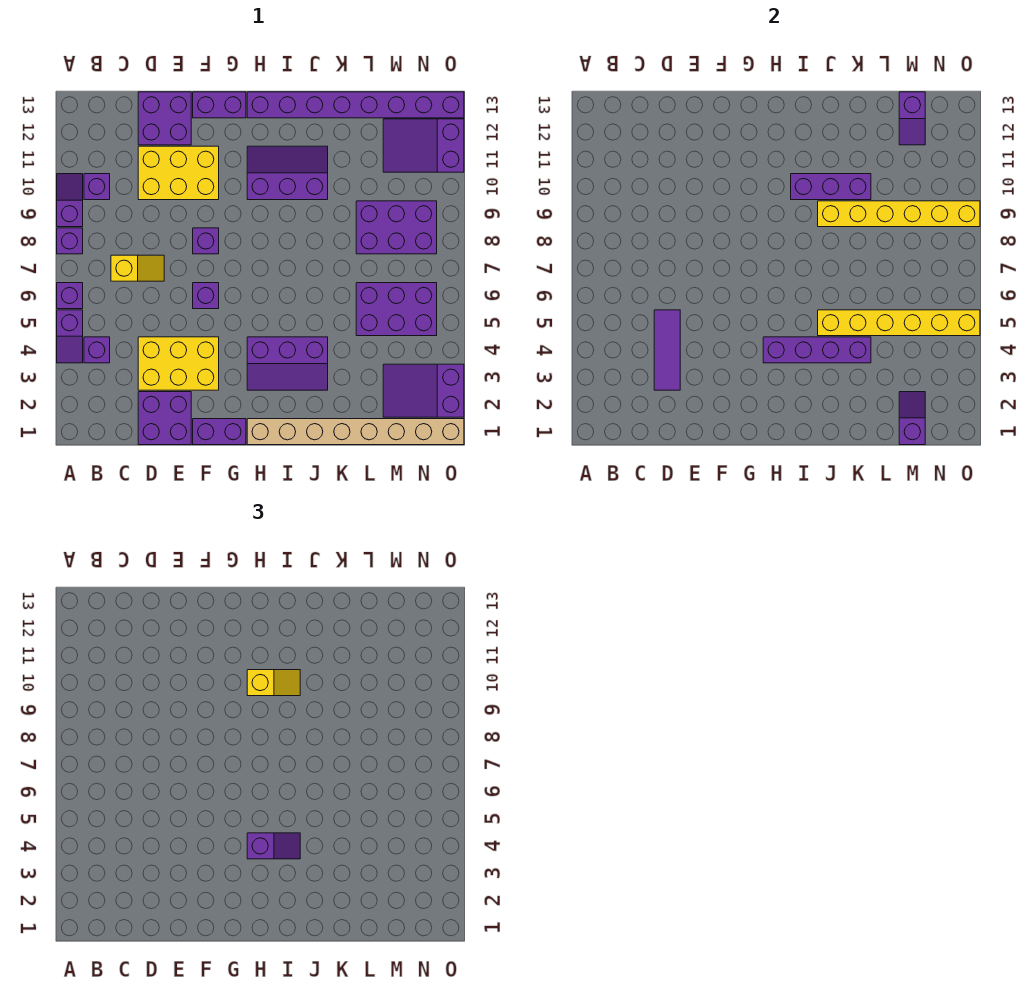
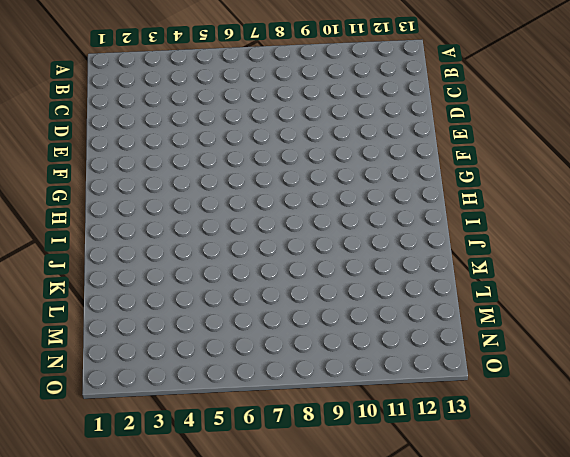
none -> purple slope A4:A5 level 1 top 5
none -> purple brick A6 level 1
none -> purple brick A8 level 1
none -> purple slope A9:A10 level 1 top 9

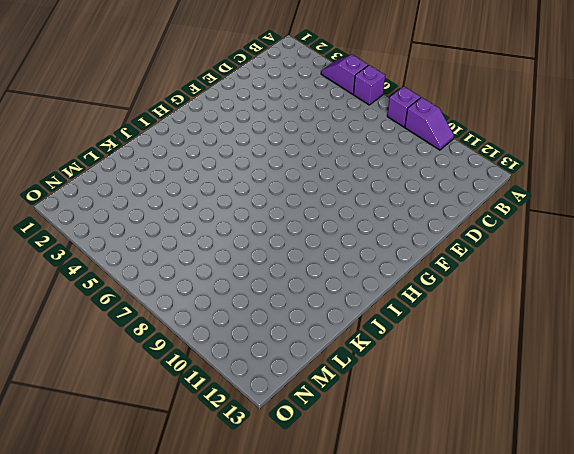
none -> purple brick B4 level 1
none -> purple brick B10 level 1
none -> yellow slope C7:D7 level 1 top C
none -> purple brick D1:E2 level 1

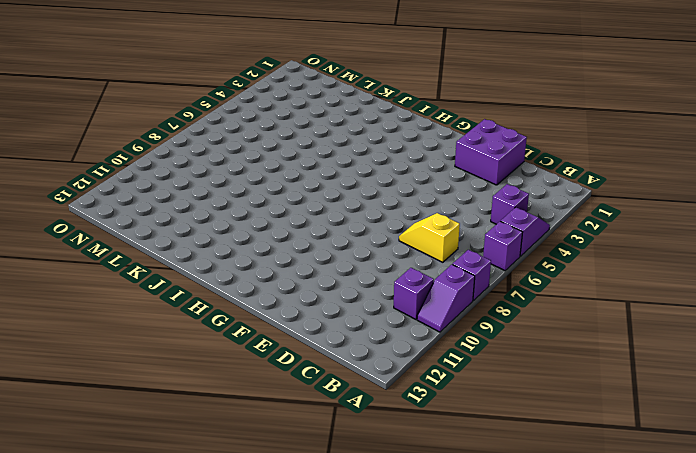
none -> yellow brick D3:F4 level 1
none -> yellow brick D10:F11 level 1
none -> purple brick D12:E13 level 1
none -> purple brick F1:G1 level 1

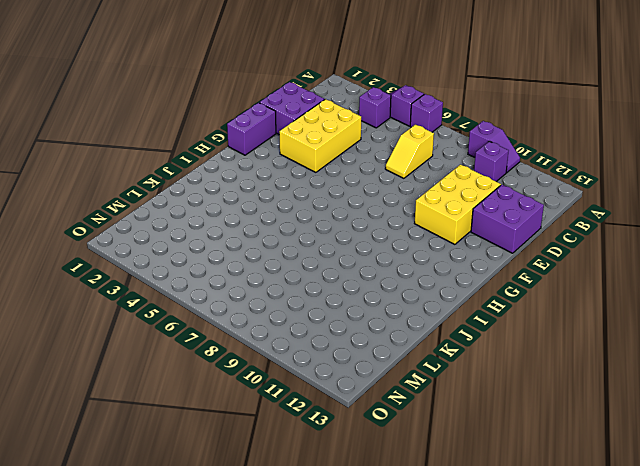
none -> purple brick A8 level 1
none -> purple brick F6 level 1
none -> purple brick F8 level 1
none -> purple brick F13:G13 level 1

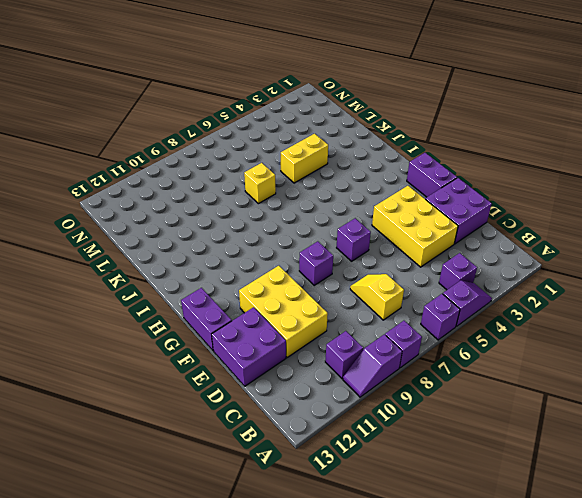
yellow brick K4:K5 level 1 -> none
yellow brick K7 level 1 -> none
none -> tan brick H1:O1 level 1
none -> purple slope H3:J4 level 1 top 4
none -> purple slope H10:J11 level 1 top 10
none -> purple brick H13:O13 level 1

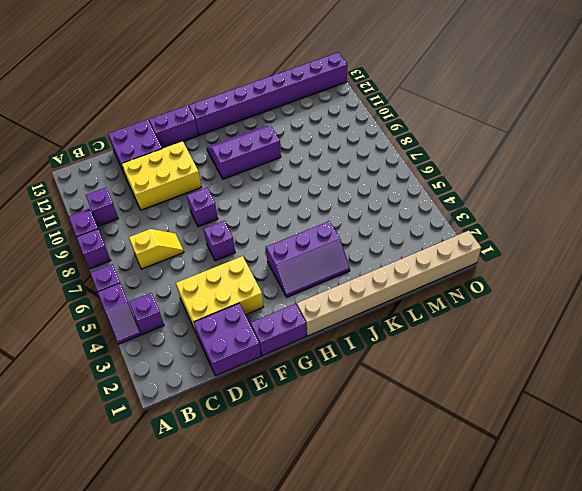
none -> purple brick L5:N6 level 1
none -> purple brick L8:N9 level 1
none -> purple slope M2:O3 level 1 top O
none -> purple slope M11:O12 level 1 top O

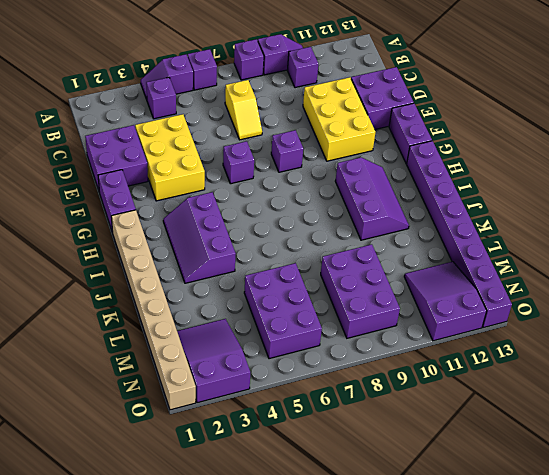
none -> purple tile D3:D5 level 2
none -> purple brick H4:K4 level 2
none -> purple brick I10:K10 level 2
none -> yellow brick J5:O5 level 2

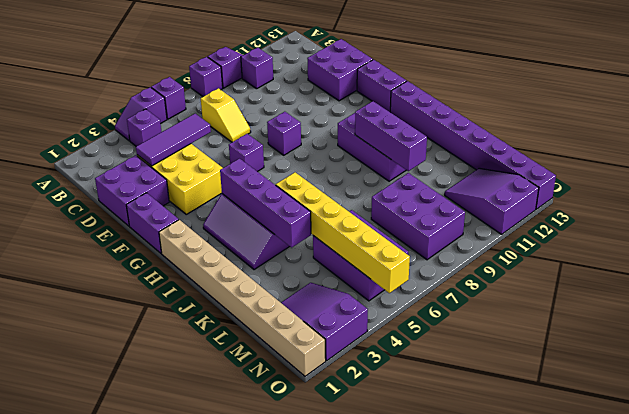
none -> yellow brick D10:F11 level 1
none -> yellow brick J9:O9 level 2
none -> purple slope M1:M2 level 2 top 1
none -> purple slope M12:M13 level 2 top 13

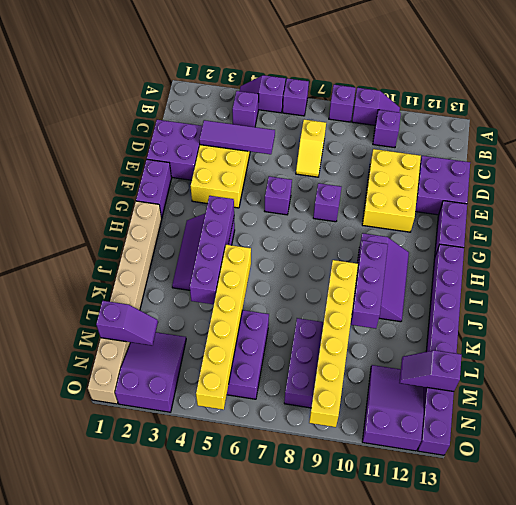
none -> purple slope H4:I4 level 3 top H
none -> yellow slope H10:I10 level 3 top H

